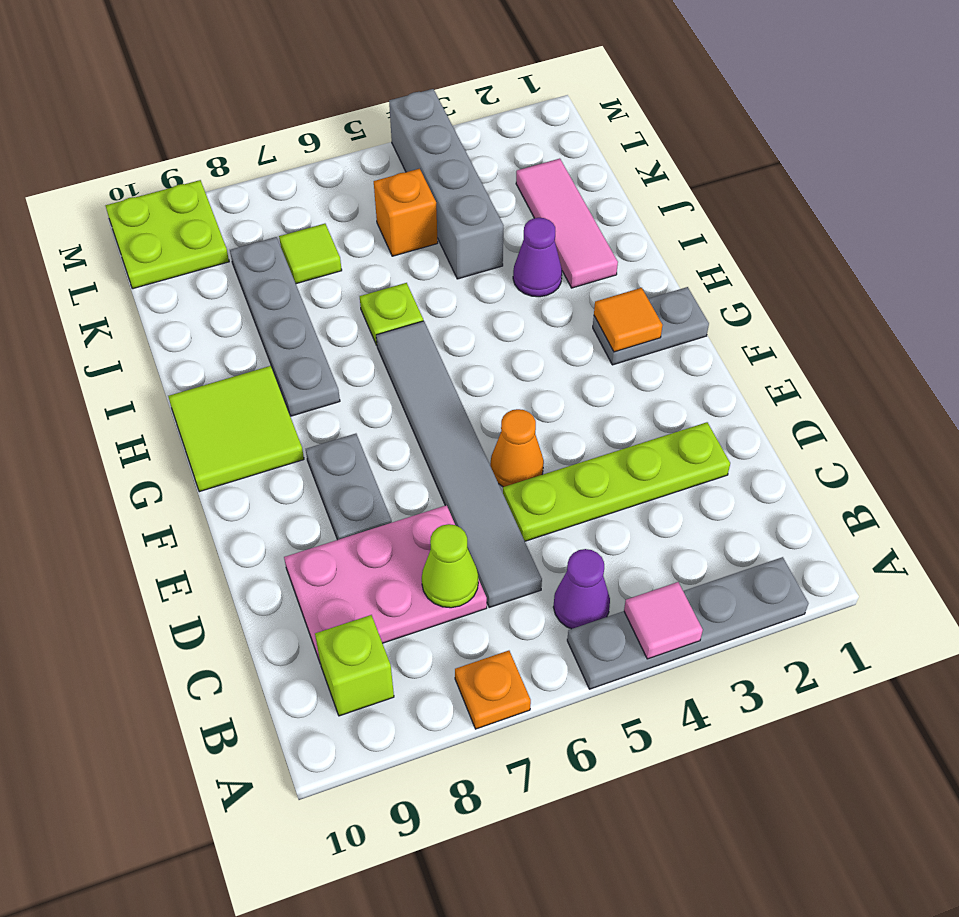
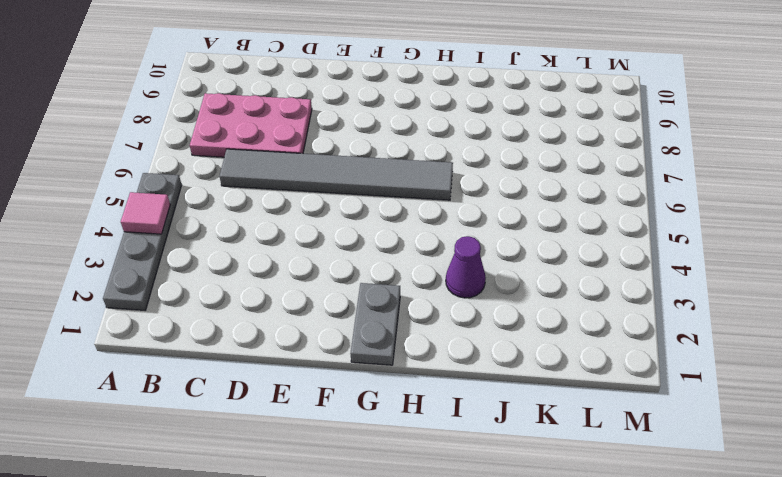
pink plate B7:D8 level 1 -> pink plate C7:D9 level 1
none -> orange plate A7 level 1
none -> purple cone B5 level 1
none -> lime brick B9 level 1

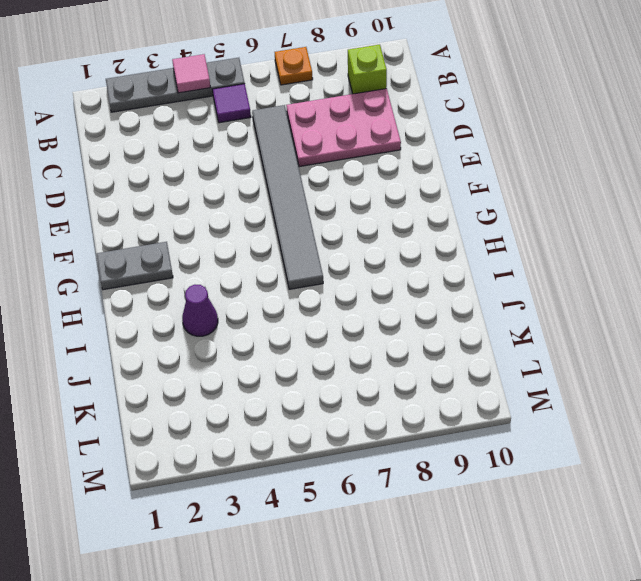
purple tile B5 level 1 -> purple cone B5 level 1
none -> lime plate D2:D5 level 1
none -> orange cone E5 level 1
none -> grey plate E8:F8 level 1

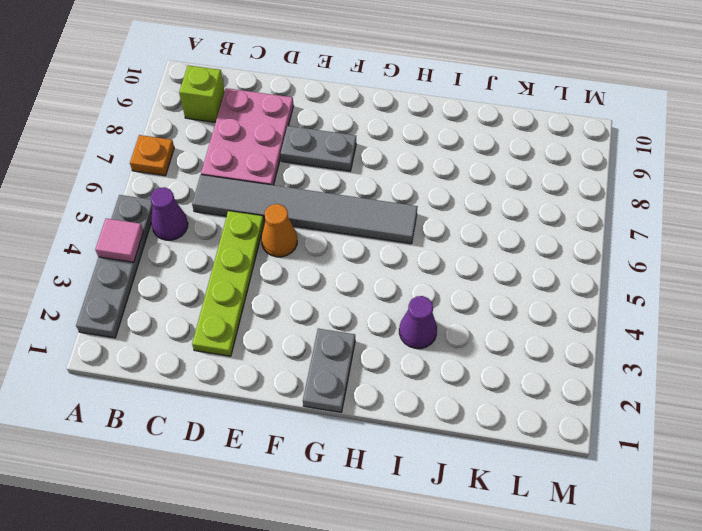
none -> lime tile G9:H10 level 1
none -> grey plate H8:K8 level 1
none -> pink tile I2:K2 level 1

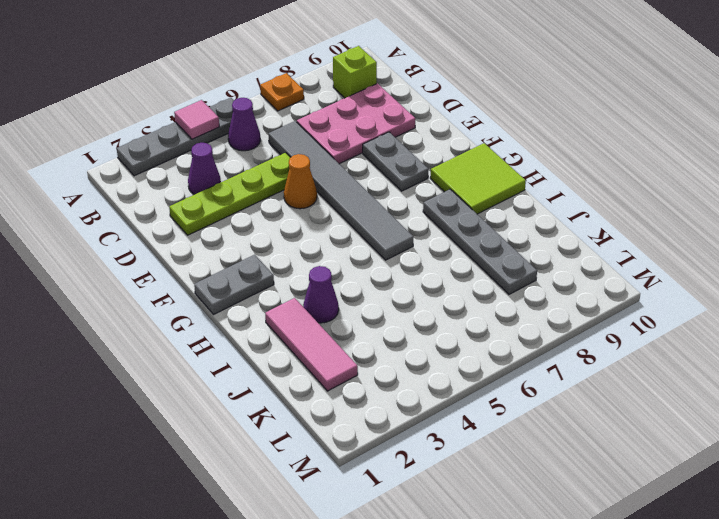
purple cone C3 level 1 -> none
none -> lime plate I6 level 1
none -> grey brick J4:M4 level 1
none -> orange brick K5 level 1

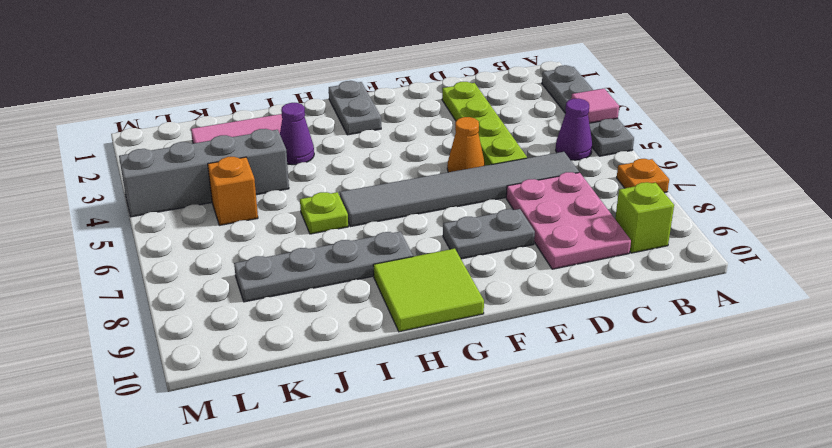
none -> lime tile K7 level 1
none -> lime plate L9:M10 level 1
none -> lime cone C7 level 2

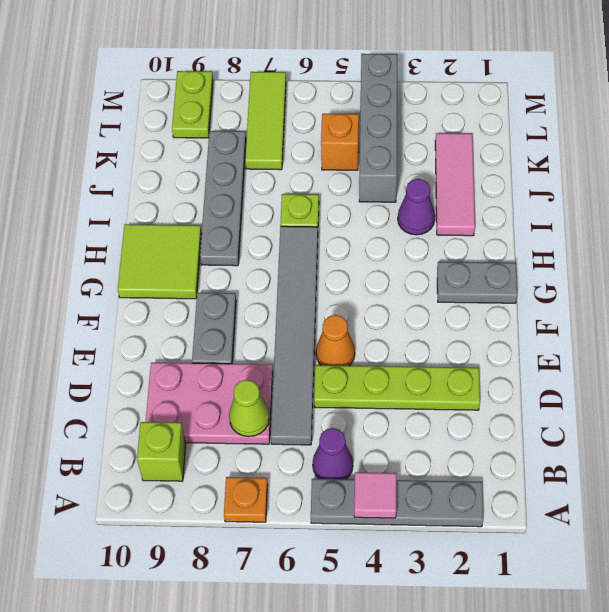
lime tile K7:M7 level 1 -> lime tile K7 level 1
lime plate L9:M9 level 1 -> lime plate L9:M10 level 1
none -> orange tile G2 level 2

